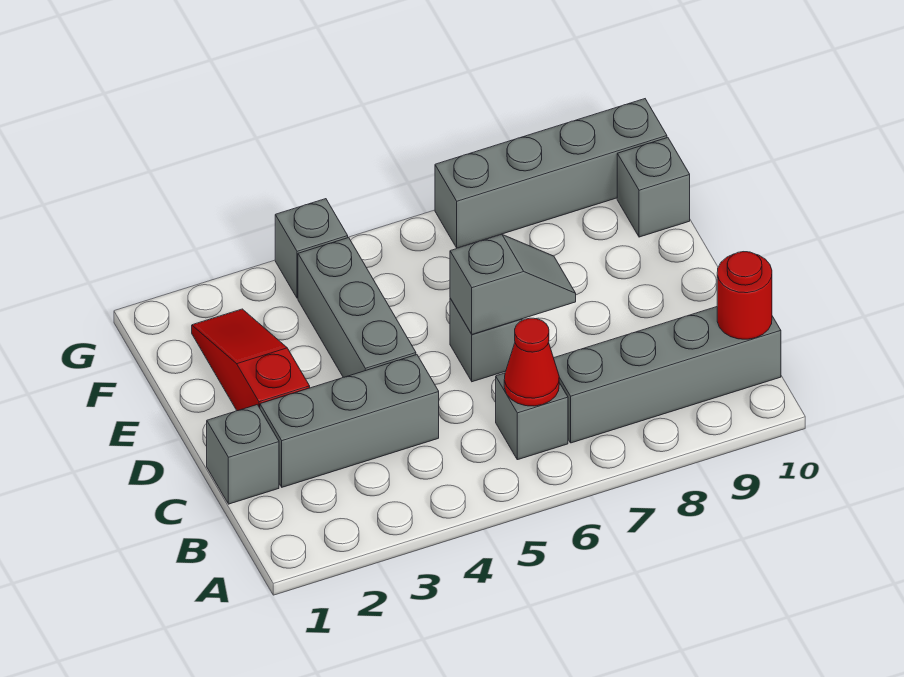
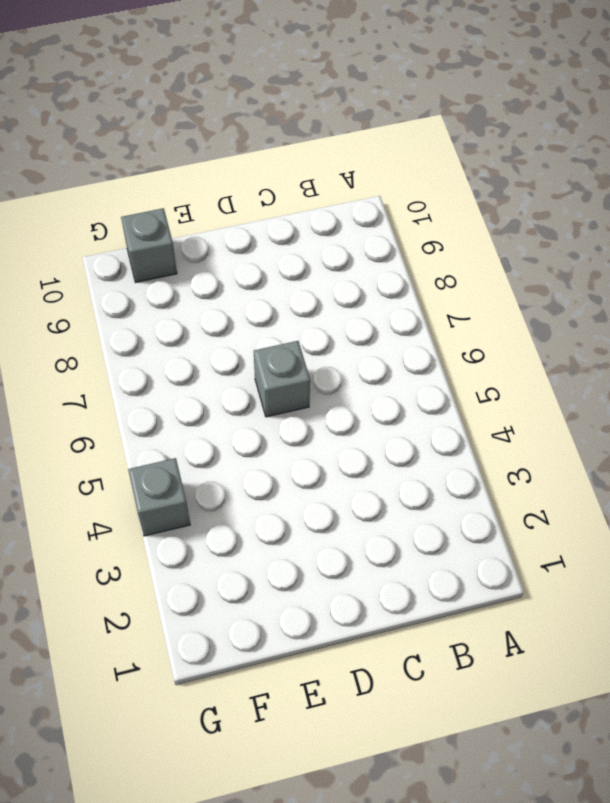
none -> grey brick B6 level 1
none -> grey brick B7:B10 level 1
none -> grey brick C1 level 1

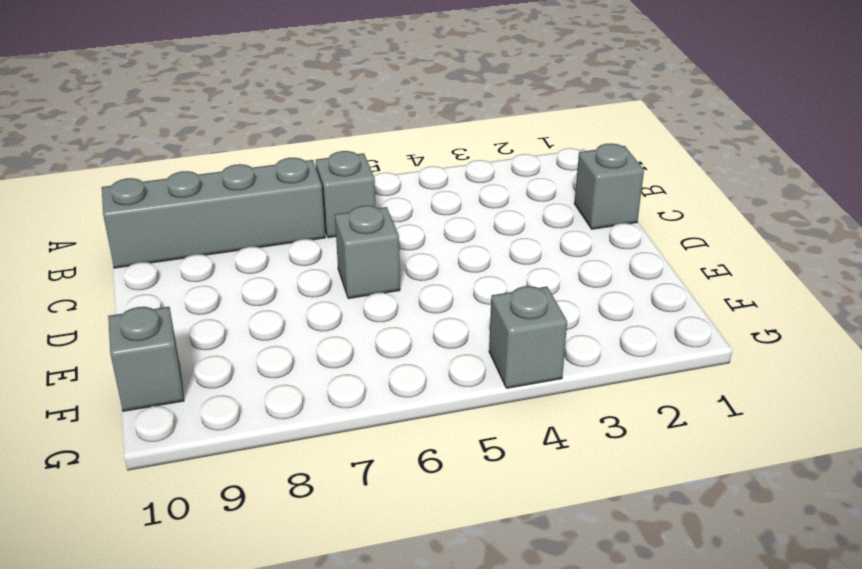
none -> grey brick C2:C4 level 1
none -> red slope D2:F2 level 1 top D
none -> grey brick D4:F4 level 1

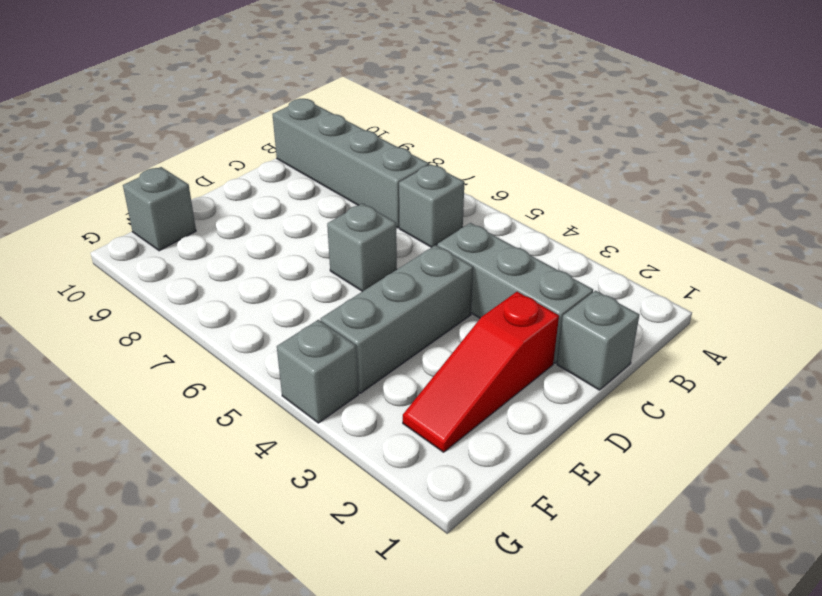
none -> grey brick G7:G10 level 1
none -> red cone B6 level 2
none -> red round brick B10 level 2

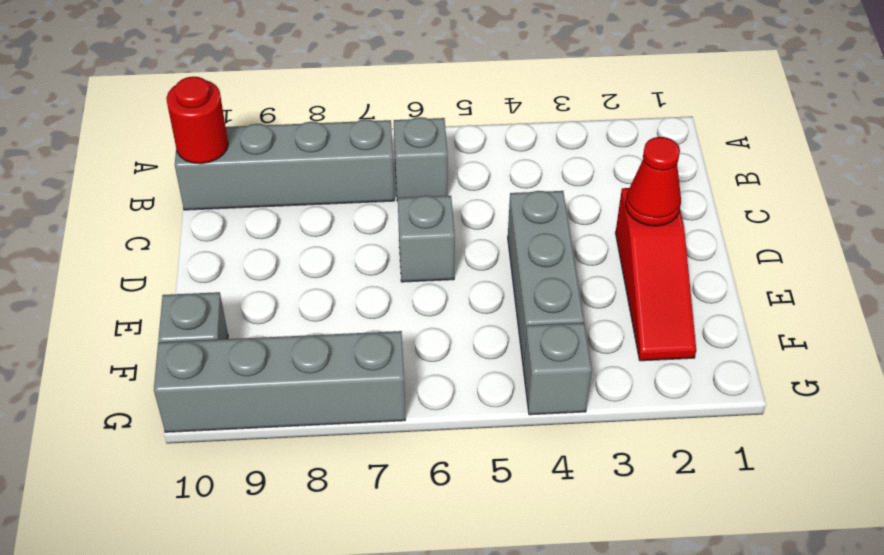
red cone D2 level 2 -> red cone B6 level 2
none -> grey brick C1 level 1
none -> grey brick C2:C4 level 1
none -> grey slope D6:D7 level 2 top 6

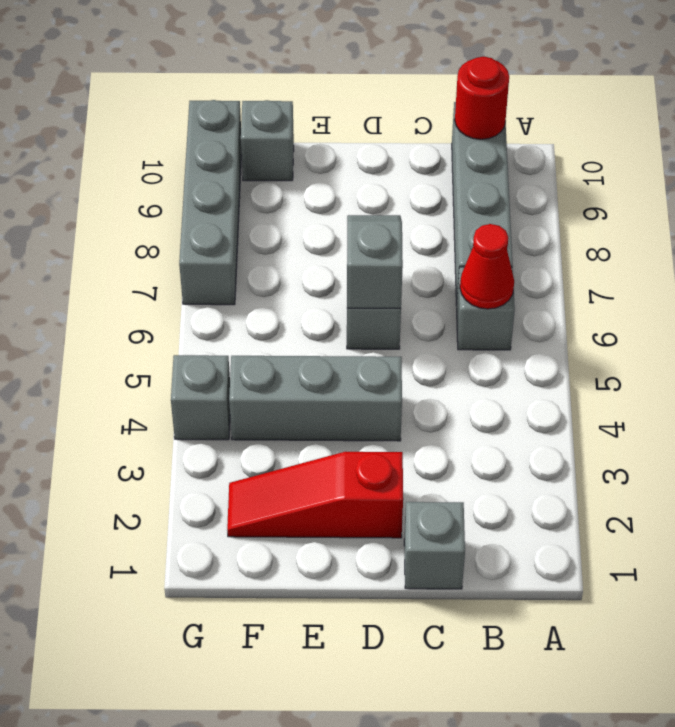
none -> grey brick C2:C4 level 1

